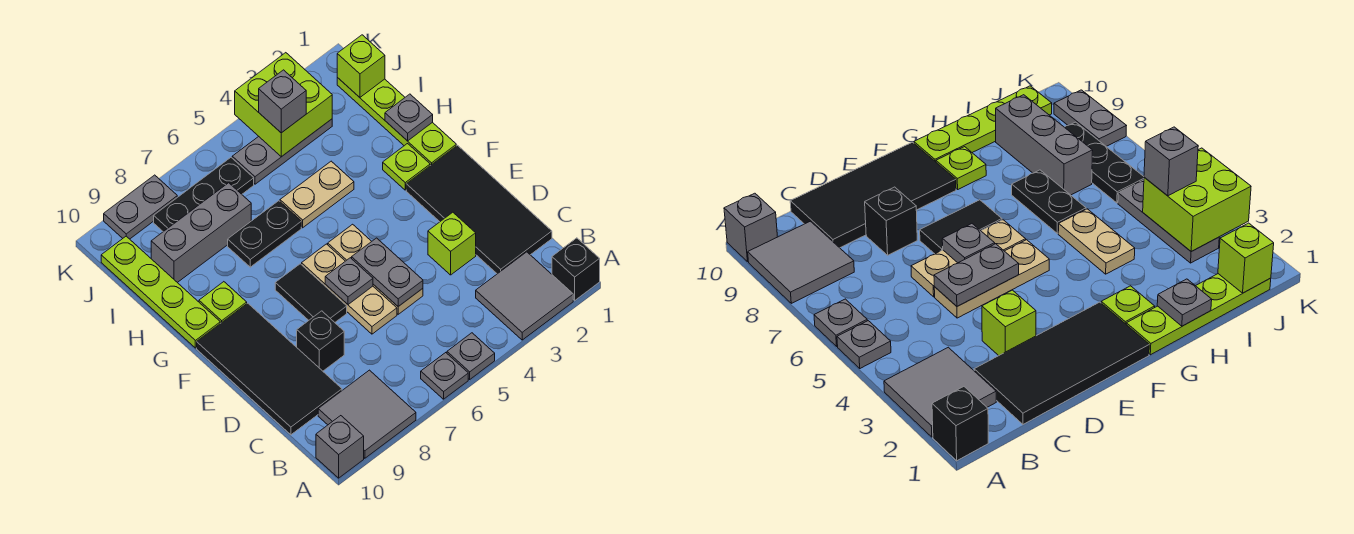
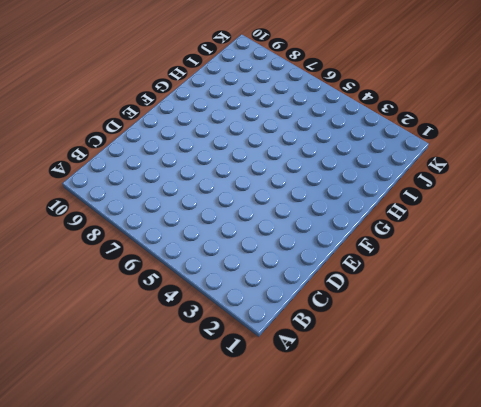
none -> black brick A1 level 1
none -> grey tile A2:B3 level 1
none -> grey plate A5 level 1

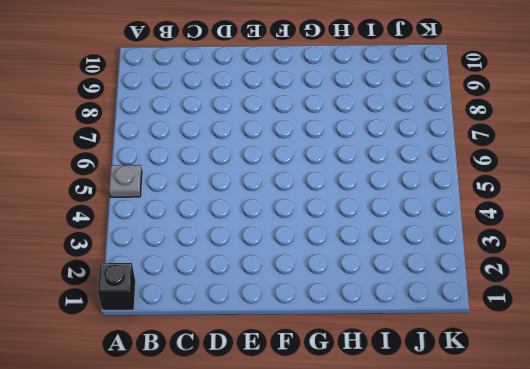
none -> grey tile A2:B3 level 1
none -> grey plate A6 level 1
none -> grey tile A8:B9 level 1

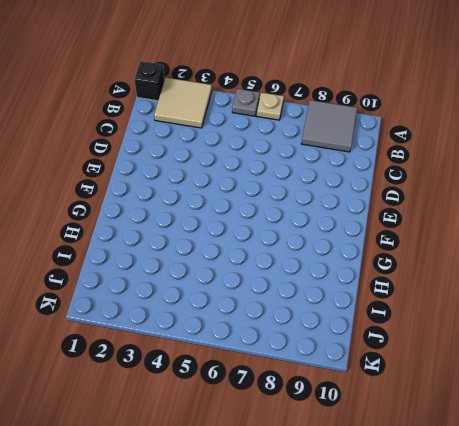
tan tile A2:B3 level 1 -> grey tile A2:B3 level 1
tan plate A6 level 1 -> grey plate A6 level 1
none -> grey brick A10 level 1
none -> black tile C1:F2 level 1
none -> black tile C9:F10 level 1

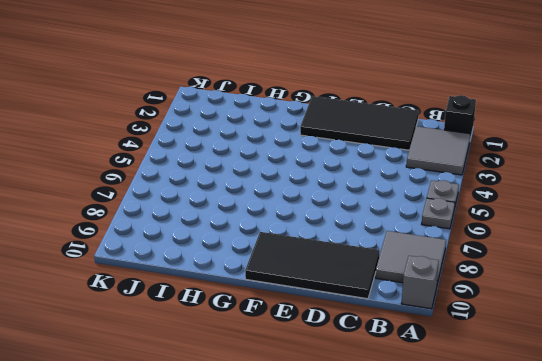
none -> lime brick D3 level 1
none -> tan plate D5:F5 level 1
none -> tan plate D6:F6 level 1

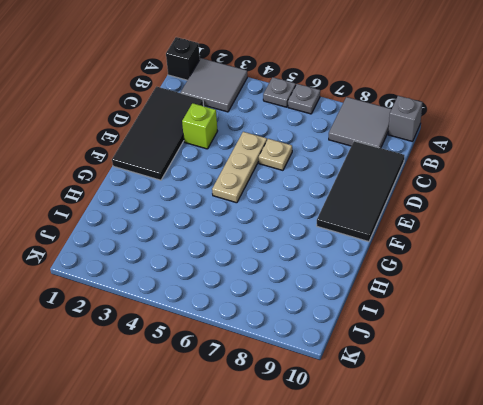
tan plate D6 level 1 -> tan plate D6:F6 level 1
none -> black brick D8 level 1
none -> black tile E7:F7 level 1
none -> lime plate G1:J1 level 1

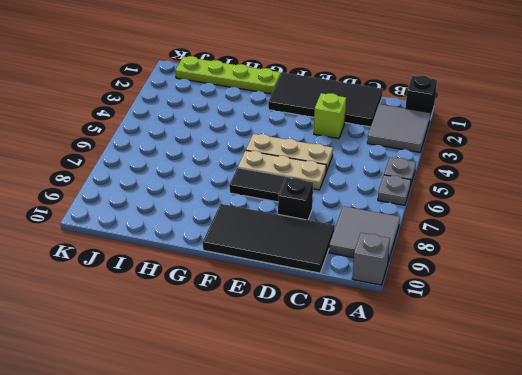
none -> lime plate G2 level 1
none -> lime plate G9 level 1
none -> lime plate G10:J10 level 1

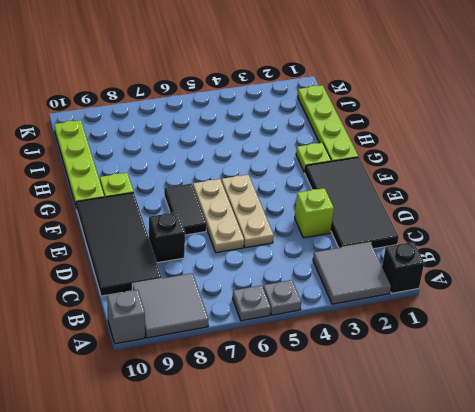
none -> tan plate H4:H5 level 1
none -> black plate H6:H7 level 1
none -> grey brick I7:I9 level 1

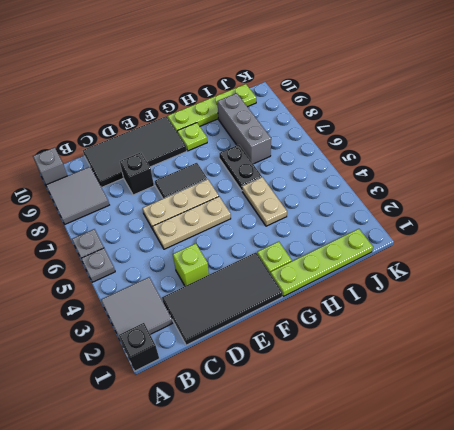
none -> grey plate J3:J5 level 1
none -> black plate J6:J8 level 1
none -> grey plate K8:K9 level 1

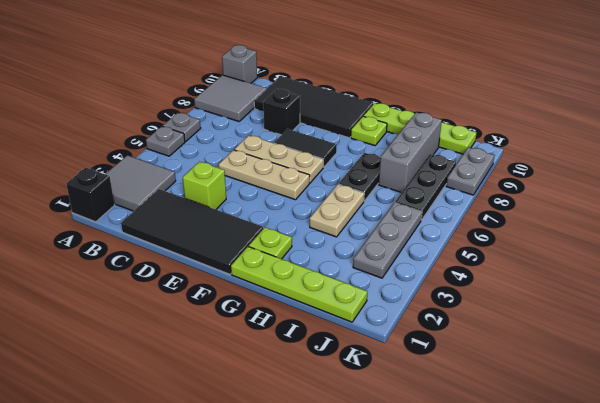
none -> grey plate D5:E5 level 2
none -> grey plate E6 level 2
none -> grey plate H1 level 2

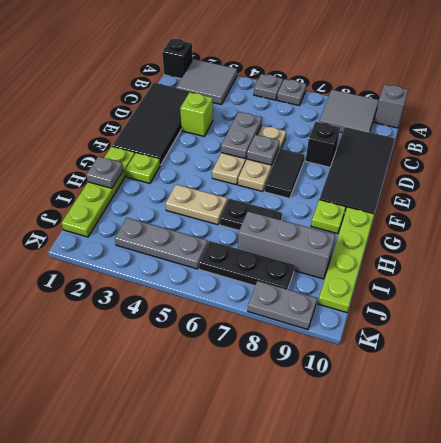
none -> lime brick J1 level 2
none -> lime brick J3:K4 level 2
none -> grey brick J4 level 3

